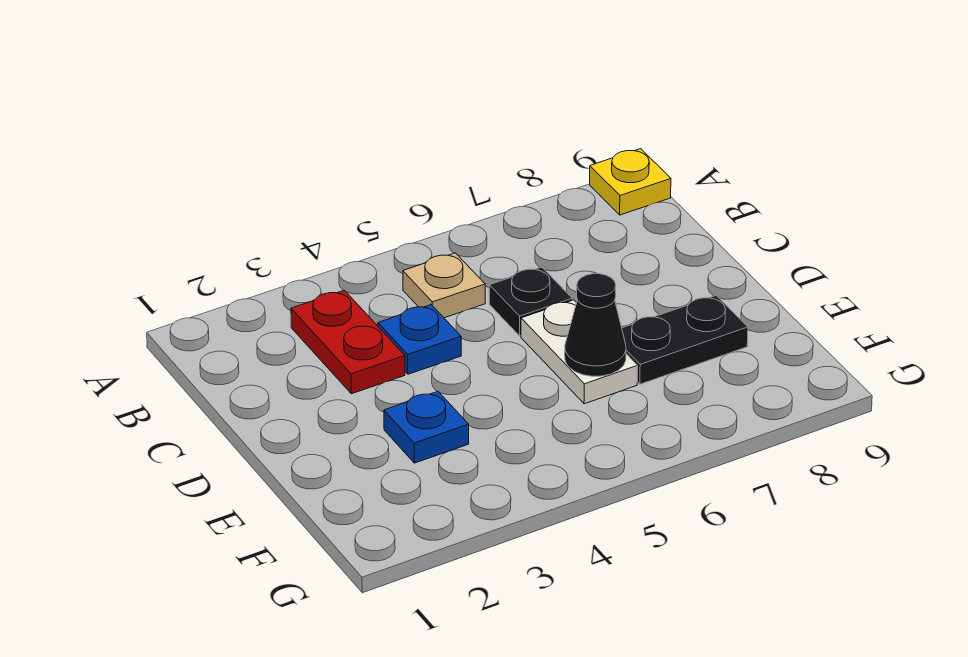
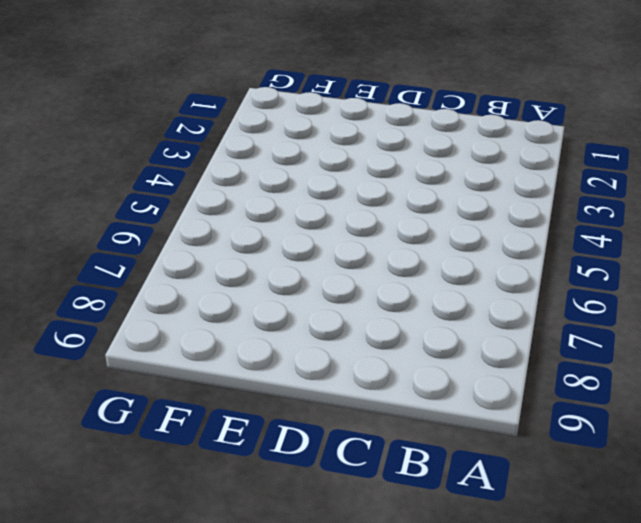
none -> yellow plate A9 level 1
none -> red plate B3:C3 level 1

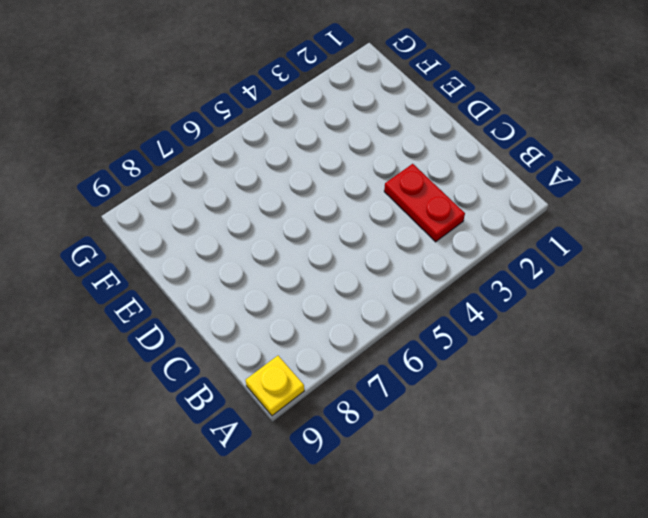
none -> tan plate B5 level 1
none -> blue plate C4 level 1

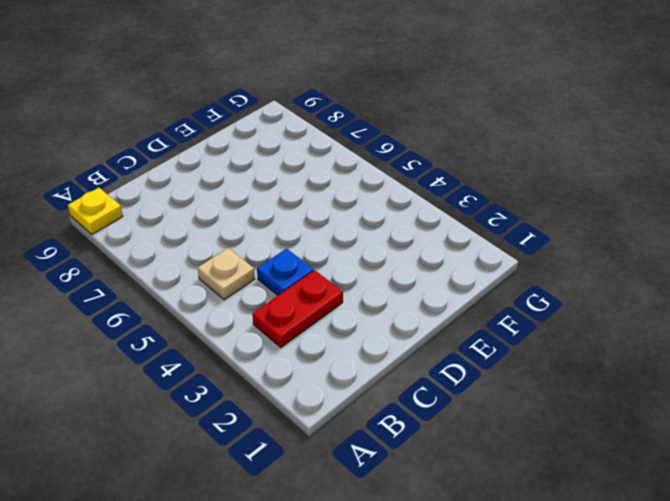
none -> black plate C6 level 1
none -> white plate D6:E6 level 1

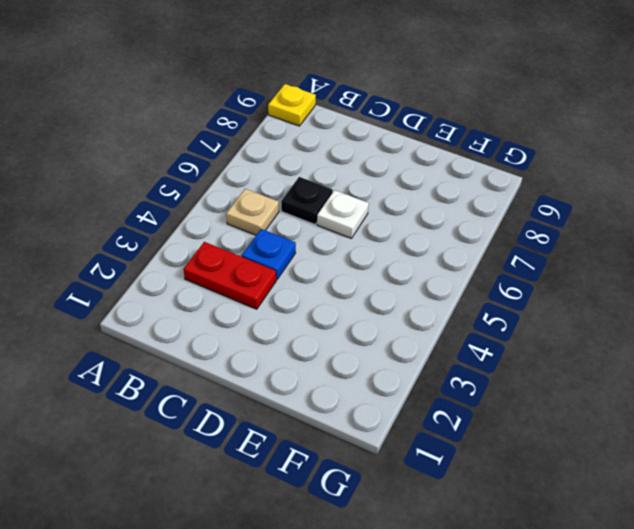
white plate D6 level 1 -> white plate D6:E6 level 1
none -> blue plate E3 level 1
none -> black plate E7:E8 level 1

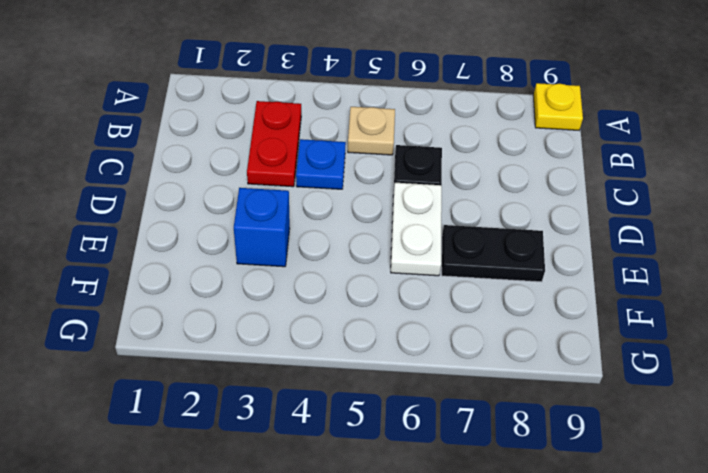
blue brick E3 level 1 -> blue plate E3 level 1
none -> black cone E6 level 2

